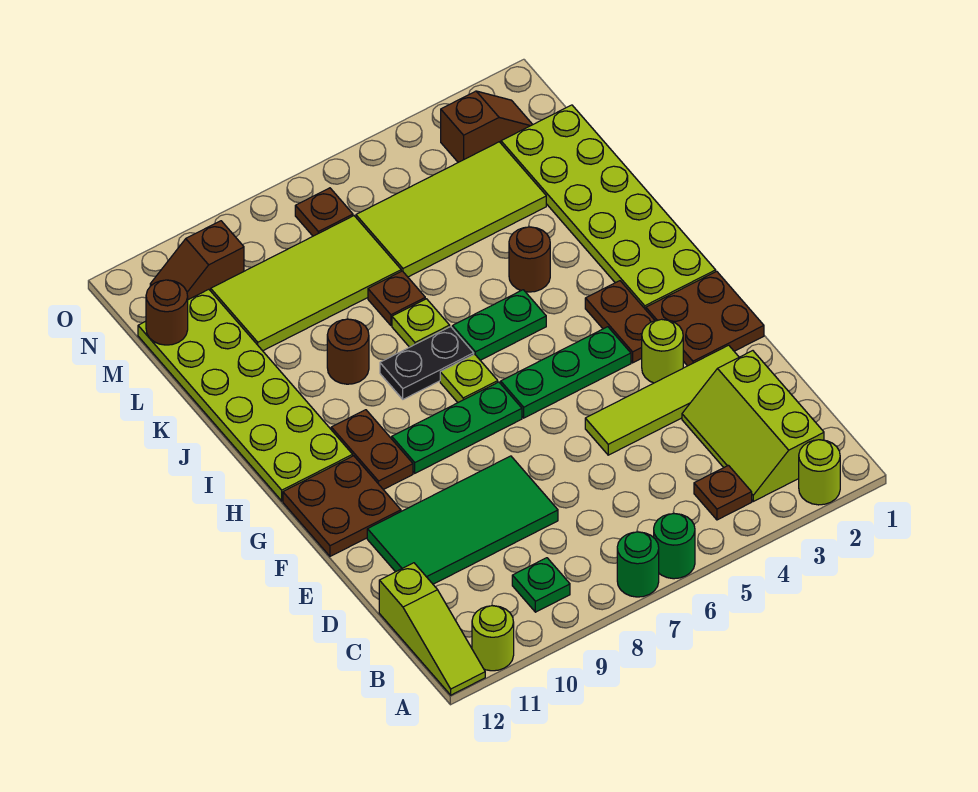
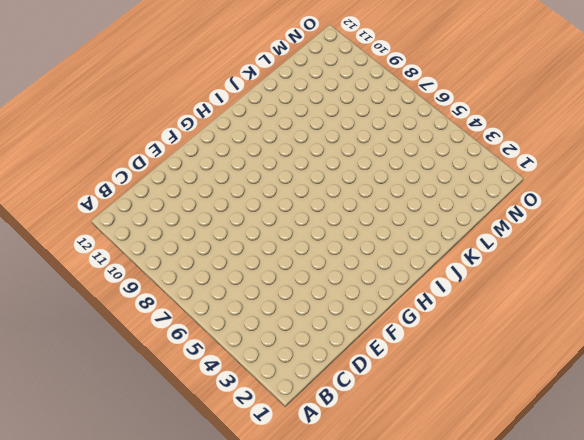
none -> lime round brick A2 level 1
none -> green round brick A6 level 1
none -> green round brick A7 level 1
none -> lime round brick A11 level 1

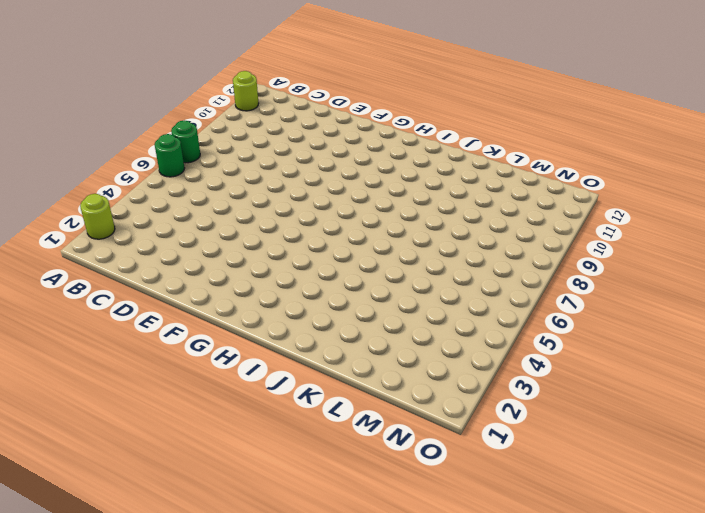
none -> lime slope A12:C12 level 1 top C
none -> lime slope B2:D3 level 1 top 2
none -> brown plate B4 level 1
none -> green plate B9 level 1

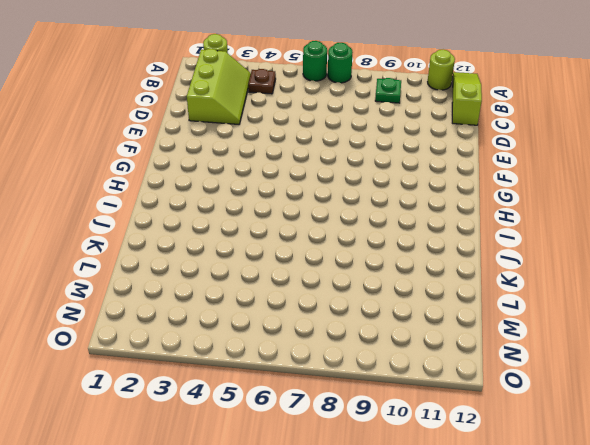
none -> green tile D8:E11 level 1
none -> lime tile E2:E5 level 1
none -> brown plate F1:G2 level 1
none -> lime round brick F3 level 1

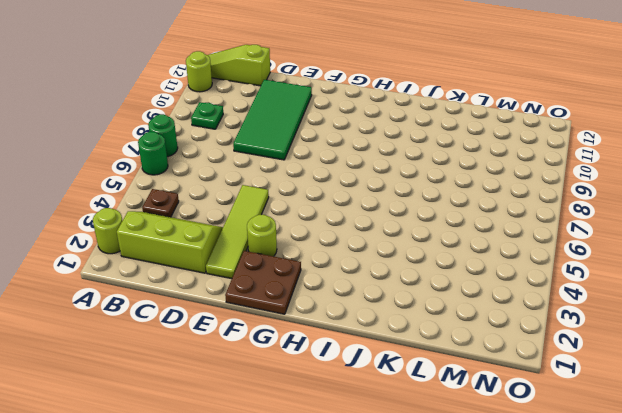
none -> brown plate F11:G12 level 1
none -> brown plate G3:H3 level 1
none -> green plate G4:G6 level 1
none -> green plate G7:G9 level 1

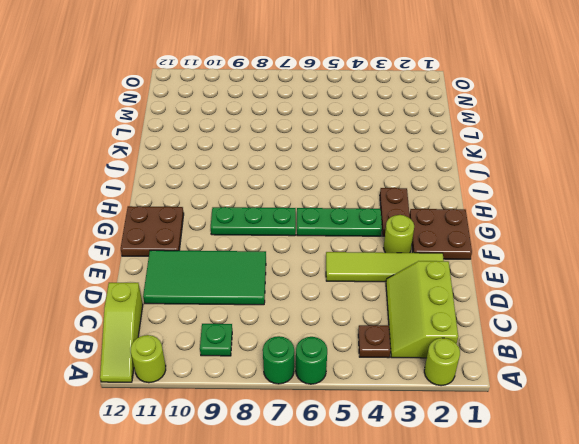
none -> brown plate G10:H10 level 1
none -> lime plate H1:M2 level 1
none -> lime plate H7 level 1
none -> lime plate H11:M12 level 1

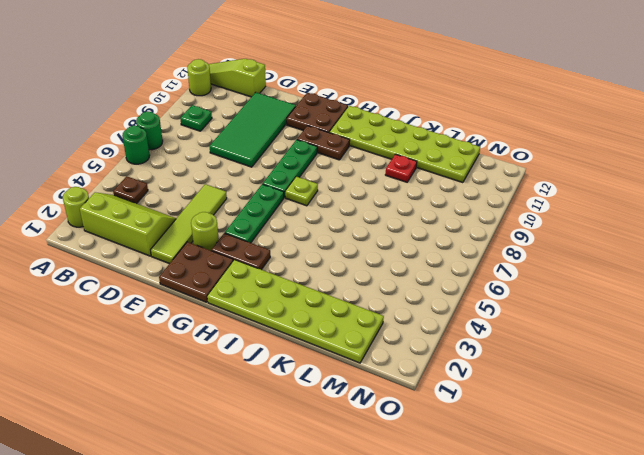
red plate K10 level 1 -> none
none -> green plate I5:I6 level 1
none -> black plate I7:I8 level 1
none -> brown round brick J4 level 1
none -> lime plate J7 level 1

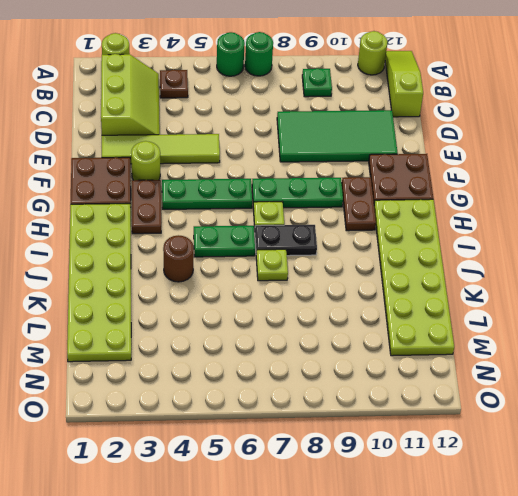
none -> brown round brick J9 level 1
none -> brown plate K7 level 1
none -> lime tile L3:M6 level 1
none -> lime tile L7:M10 level 1

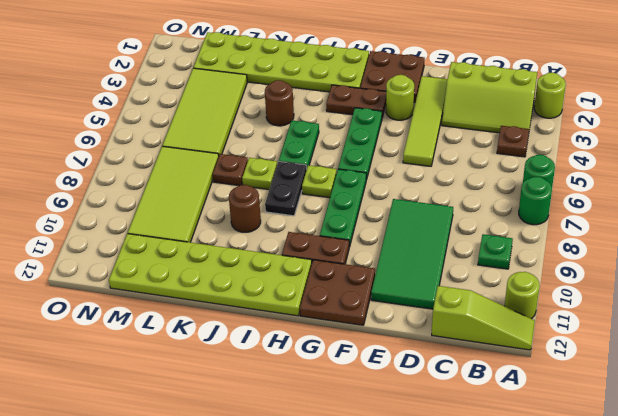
none -> brown slope N2:N3 level 1 top 3
none -> brown plate N7 level 1
none -> brown slope N10:N11 level 1 top 10
none -> brown round brick M12 level 2

